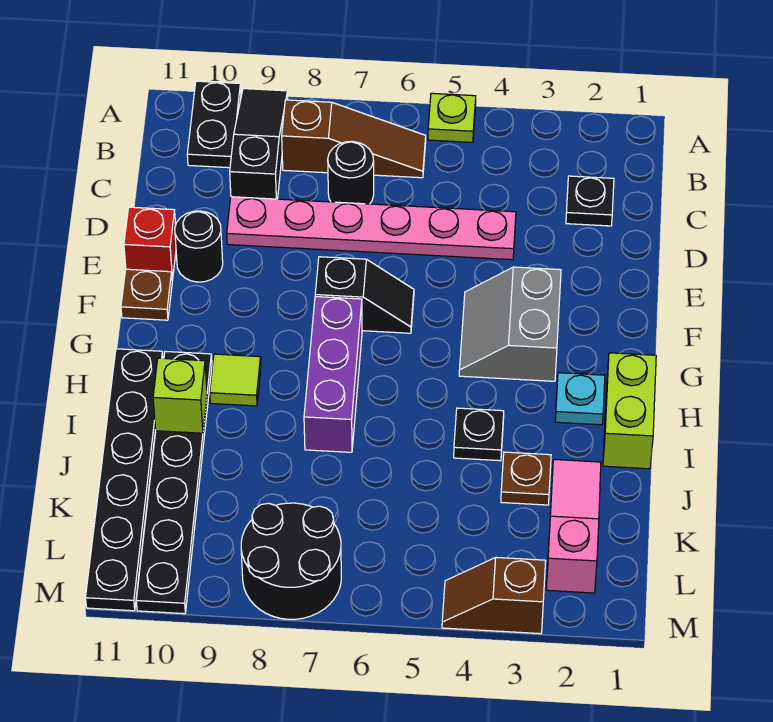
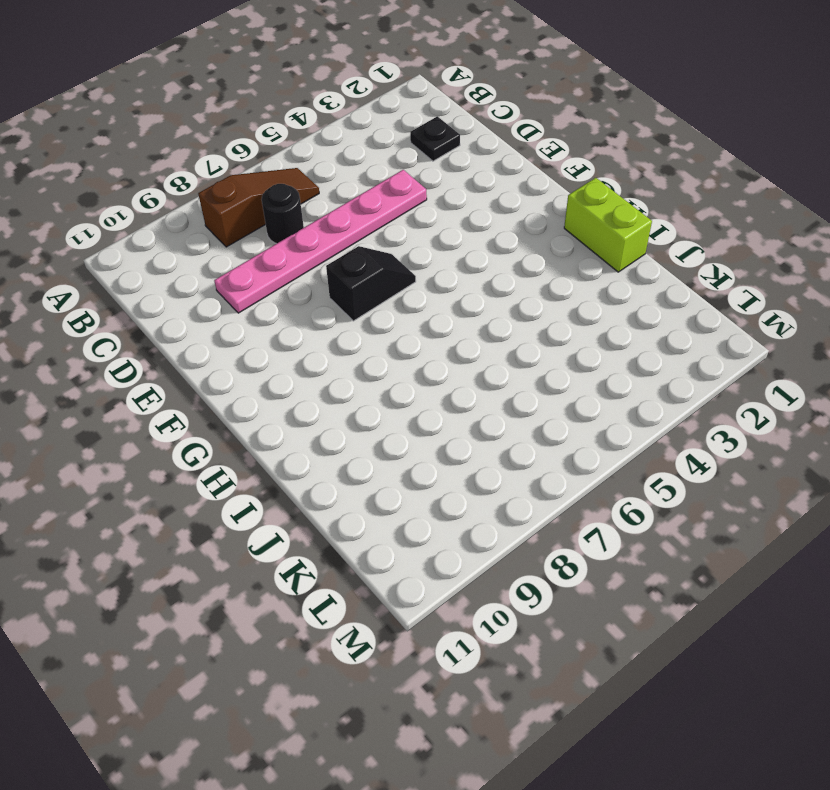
none -> lime plate A5 level 1
none -> black slope A9:C9 level 1 top C
none -> black plate A10:B10 level 1

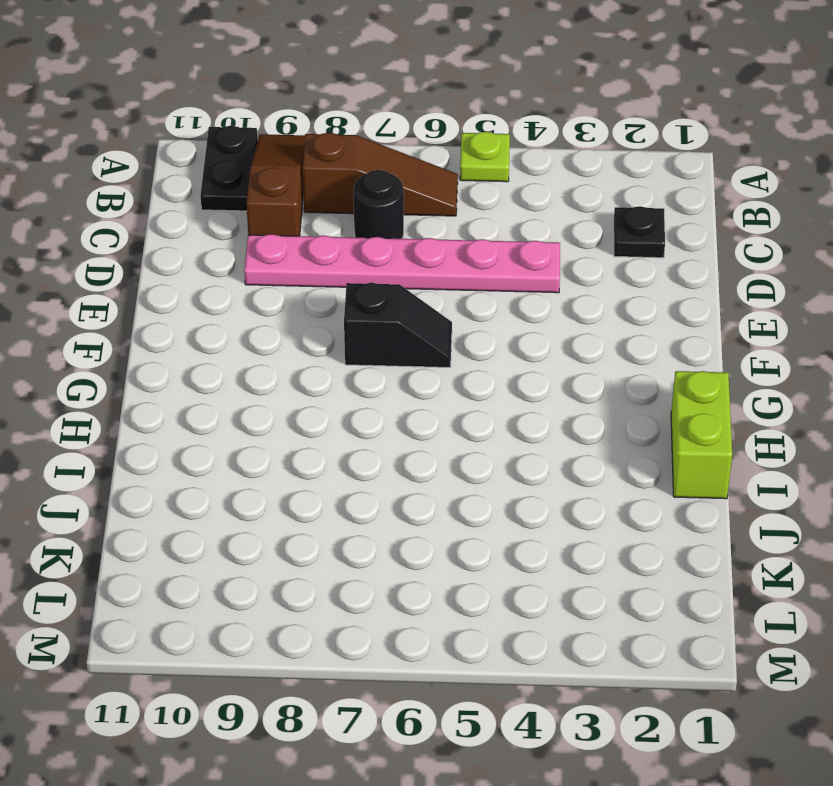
brown slope A9:C9 level 1 top C -> black slope A9:C9 level 1 top C
none -> black round brick E10 level 1
none -> red brick E11 level 1
none -> grey slope F3:G4 level 1 top 3

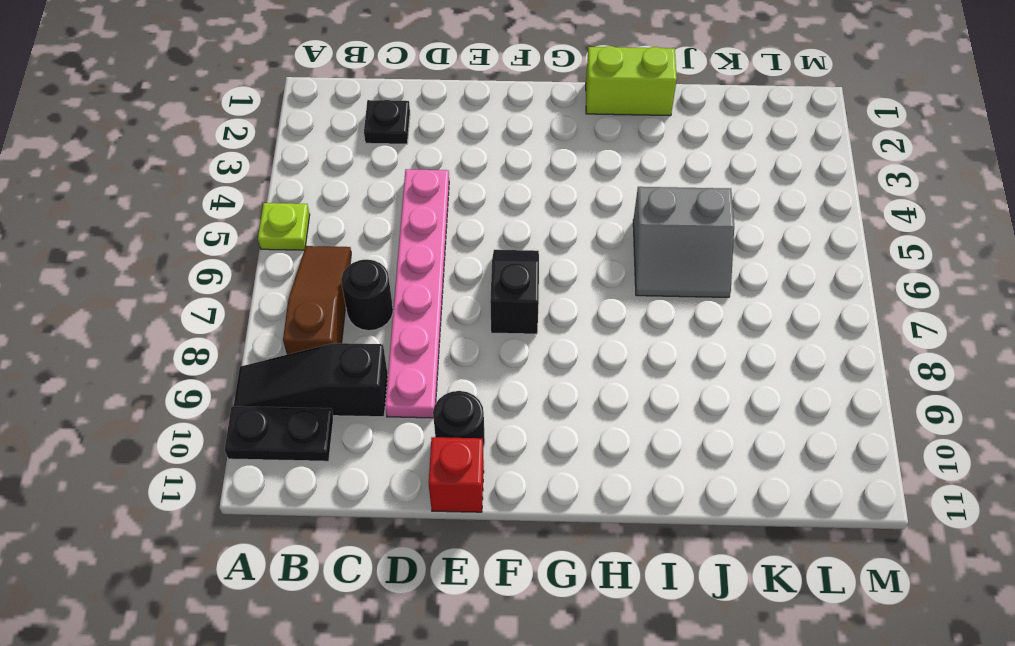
grey slope I5:J6 level 1 top 5 -> grey slope F3:G4 level 1 top 3
none -> brown plate F11 level 1
none -> purple brick G7:I7 level 1
none -> cyan plate H2 level 1

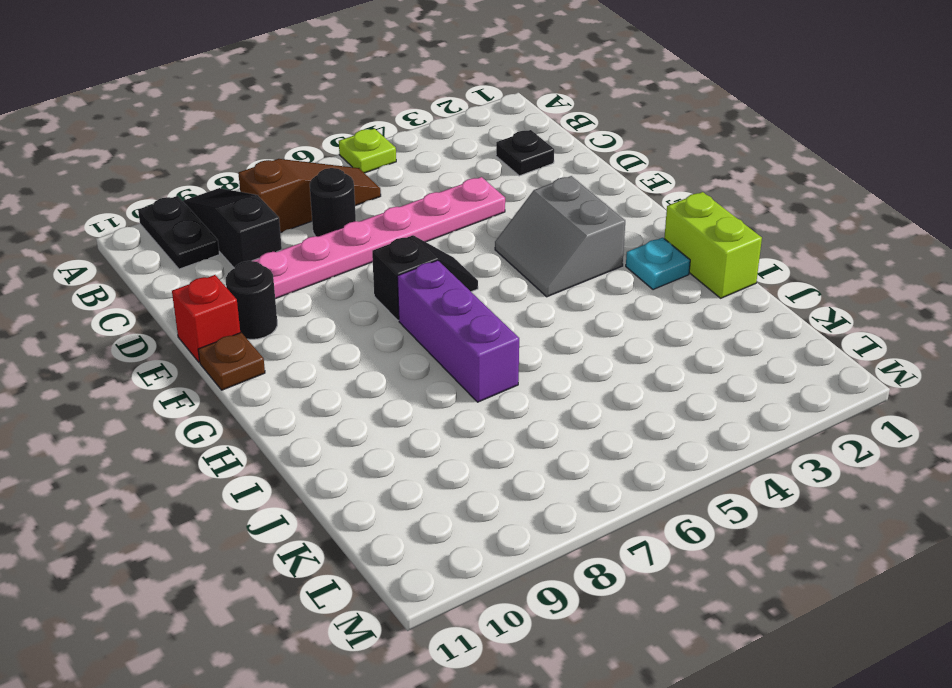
none -> lime tile H9 level 1
none -> black plate H10:M10 level 1
none -> black plate H11:M11 level 1

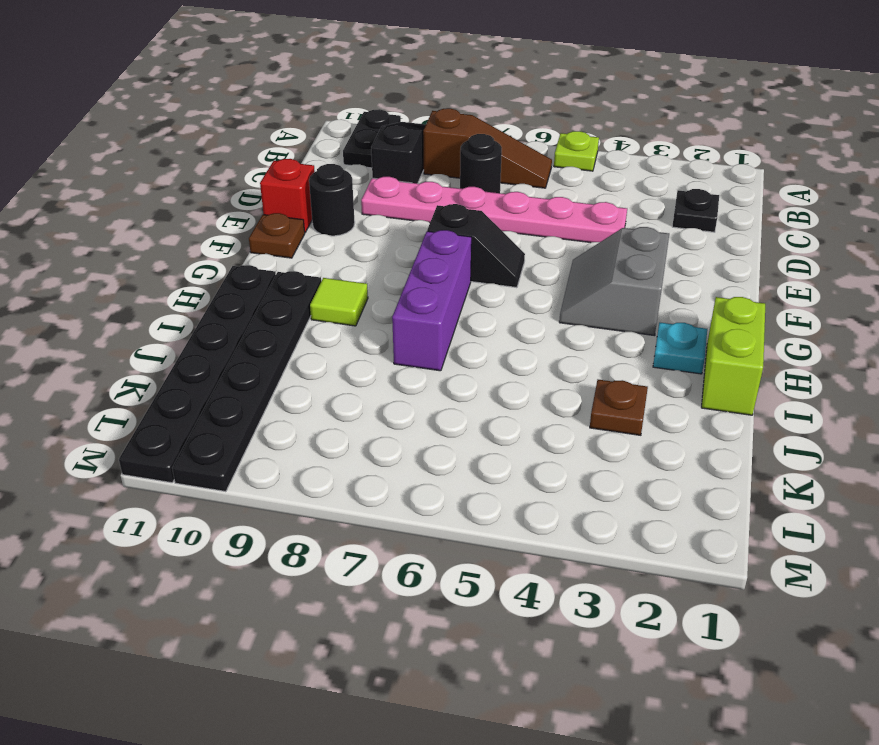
none -> black plate I4 level 1
none -> pink slope J2:L2 level 1 top L
none -> black round brick L7:M8 level 1

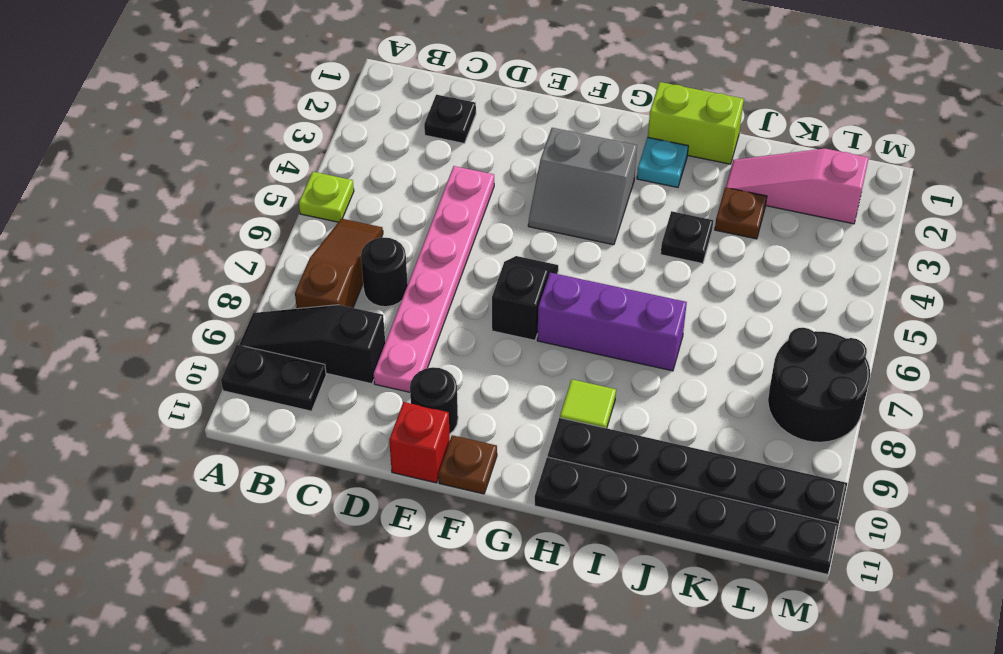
none -> brown slope M3:M4 level 1 top 3
none -> lime brick I10 level 2

